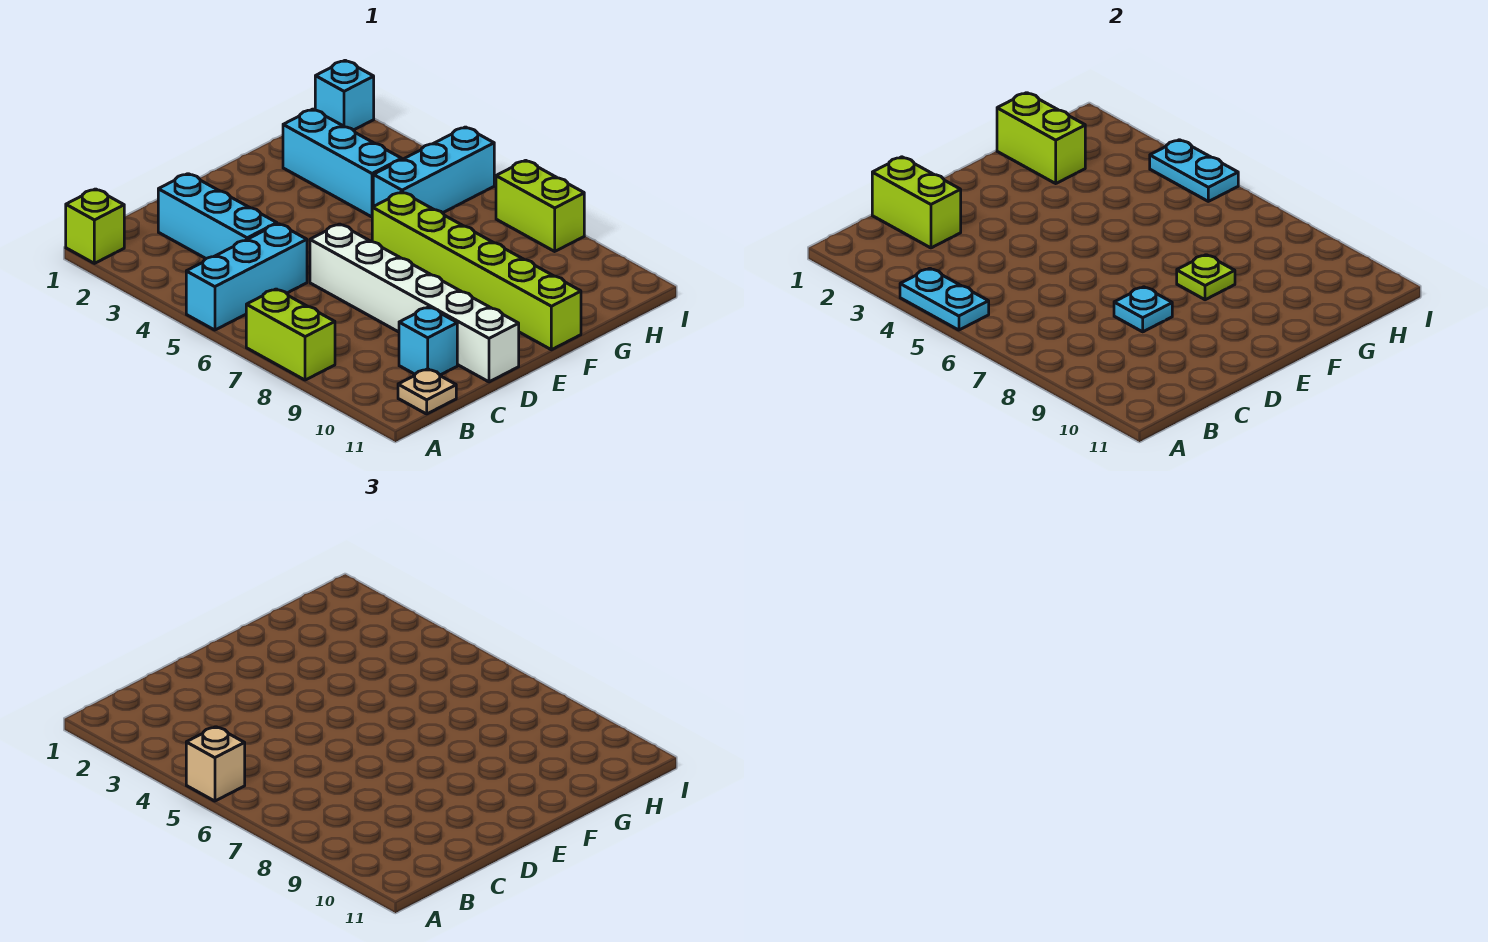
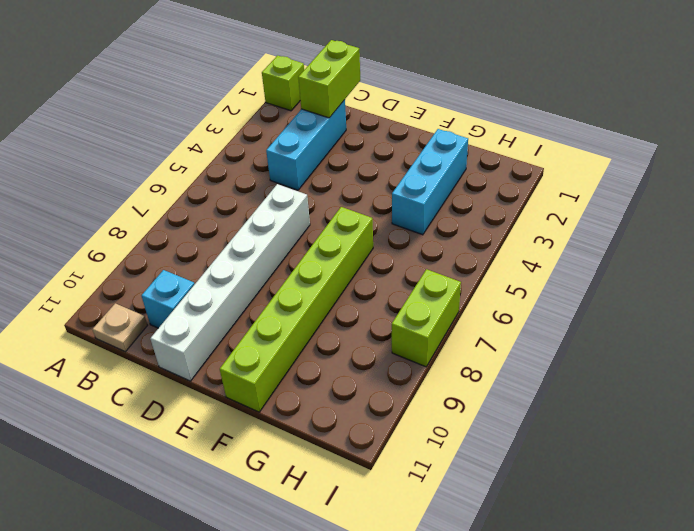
none -> cyan brick A5:C5 level 1
none -> lime brick A7:A8 level 1
none -> cyan brick G5:I5 level 1

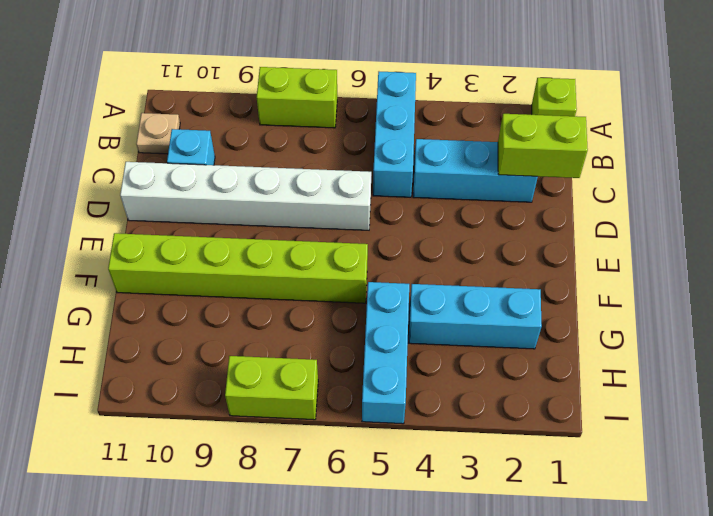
none -> cyan brick I1 level 1
none -> cyan plate A4:A5 level 2
none -> cyan plate D8 level 2

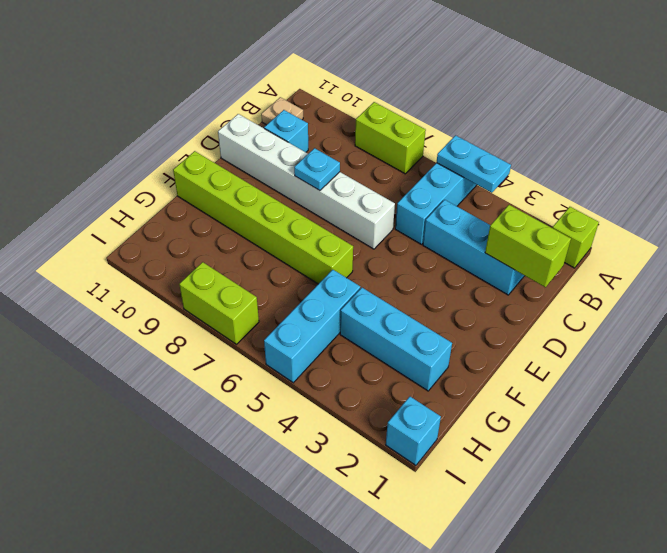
none -> lime plate F8 level 2
none -> lime brick G1:G2 level 2
none -> cyan plate I4:I5 level 2

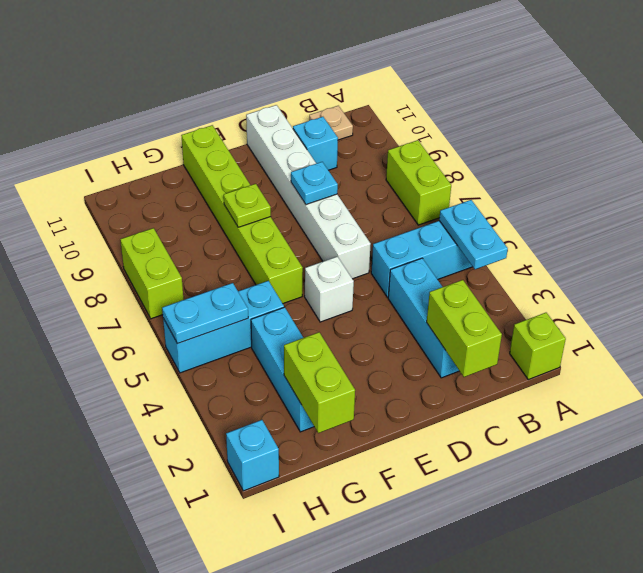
white brick E5 level 1 -> none
cyan plate H5:I5 level 2 -> cyan plate I4:I5 level 2
none -> tan brick A5 level 3

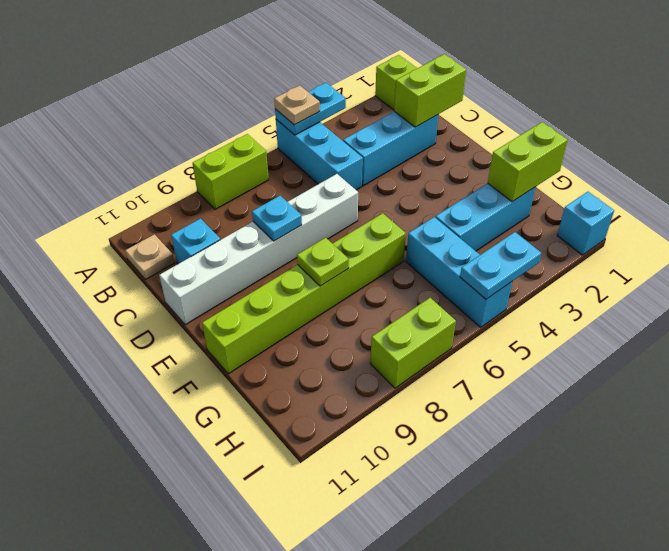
tan plate A5 level 3 -> tan brick A5 level 3

